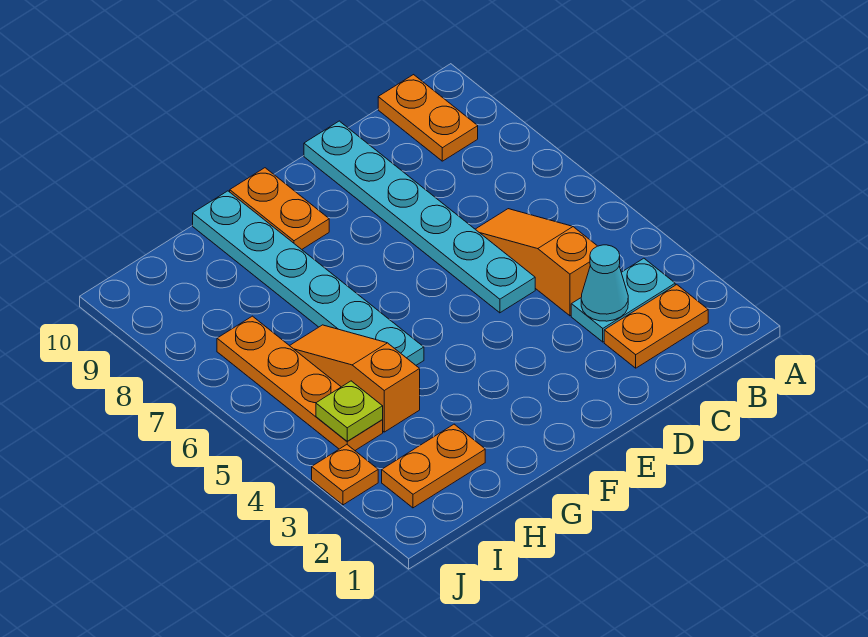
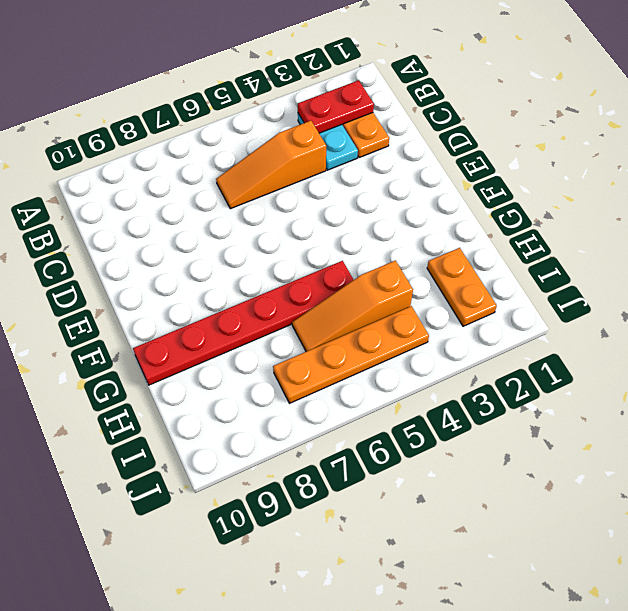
red plate B2:B3 level 2 -> none
red plate G5:G10 level 1 -> cyan plate G5:G10 level 1
none -> orange plate B9:B10 level 1
none -> cyan plate D5:D10 level 1
none -> orange plate F9:F10 level 1

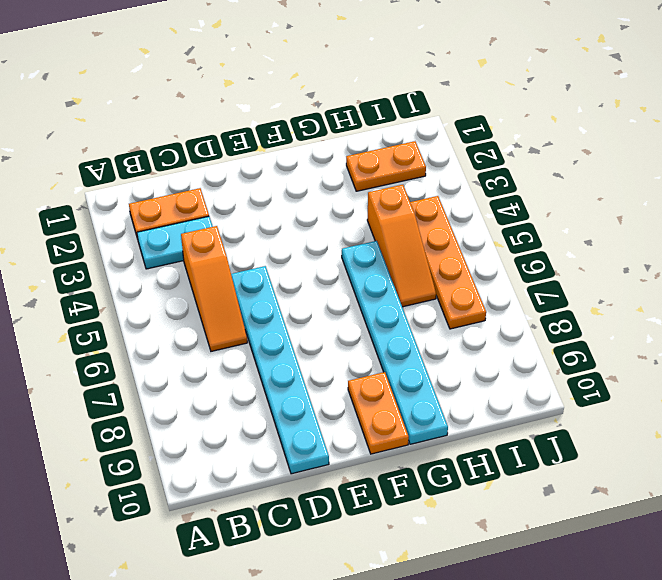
none -> orange plate B9:B10 level 1
none -> orange plate J3 level 1
none -> cyan cone C3 level 2

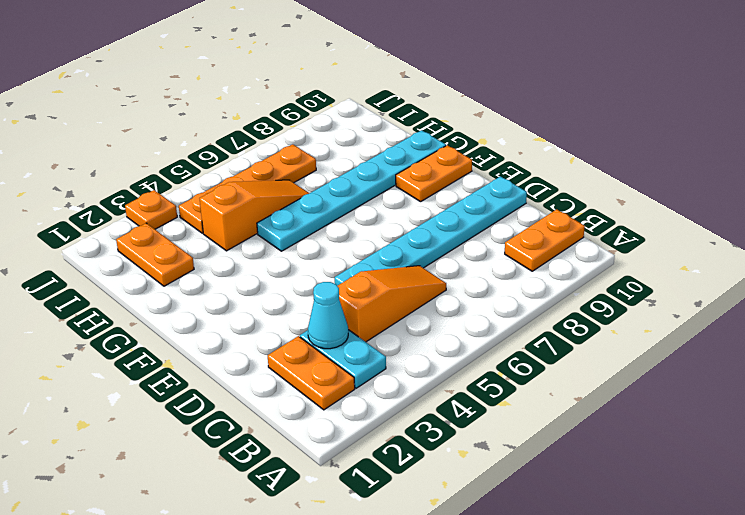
none -> lime plate I4 level 2

